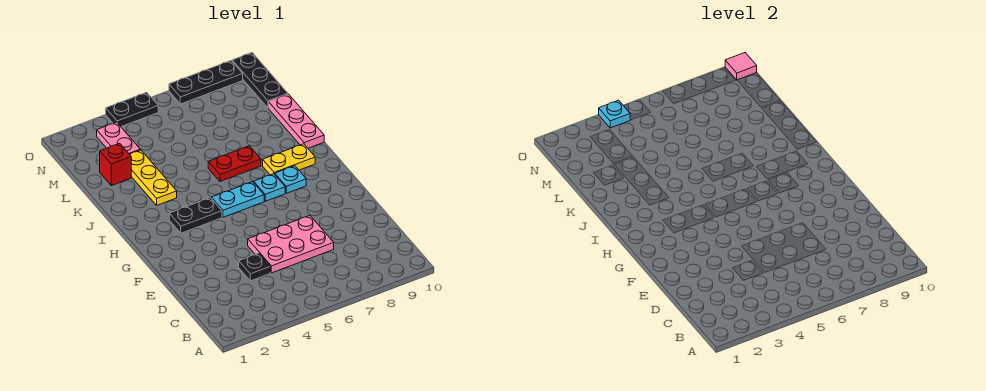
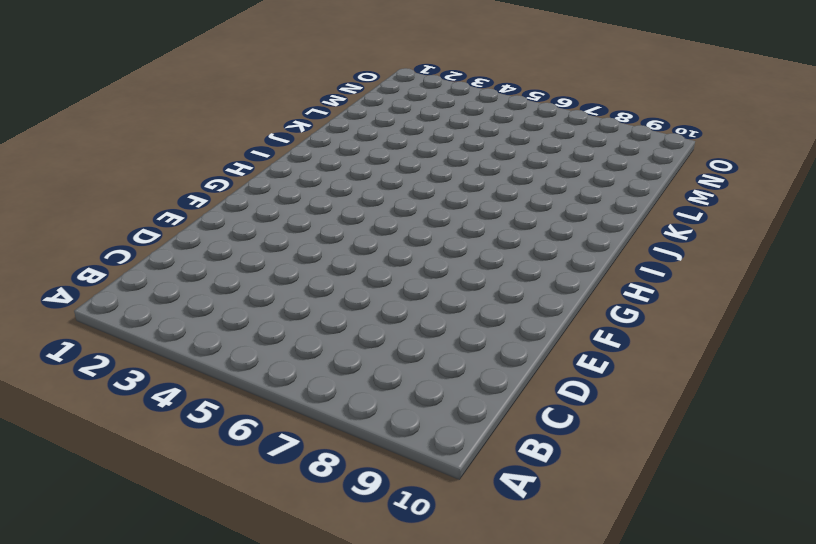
none -> black plate D4 level 1
none -> pink plate D5:E7 level 1
none -> black plate H3:H4 level 1

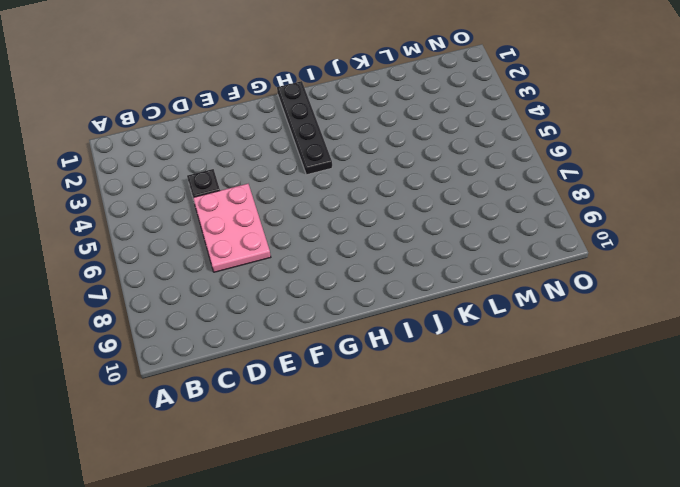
black plate H1:H4 level 1 -> black plate H3:H4 level 1
none -> cyan plate H5:H6 level 1
none -> cyan plate H7 level 1
none -> cyan plate H8 level 1

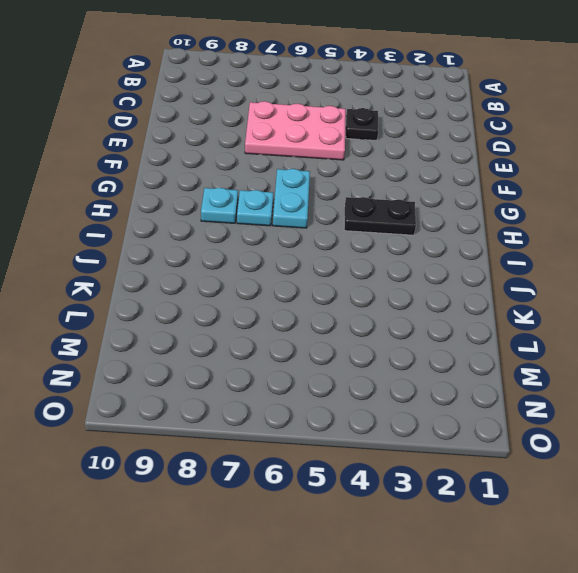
cyan plate G6:H6 level 1 -> cyan plate H5:H6 level 1
none -> yellow plate I8:I9 level 1
none -> yellow plate J3:L3 level 1
none -> red plate J6:J7 level 1

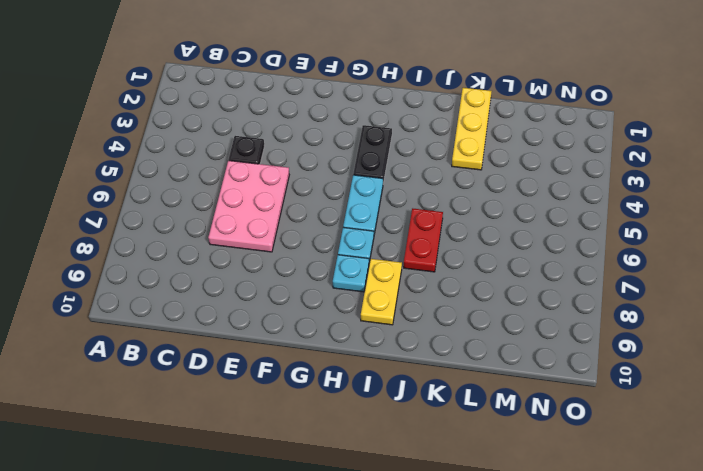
yellow plate K1:K3 level 1 -> yellow plate J3:L3 level 1
none -> pink plate J10:L10 level 1
none -> red brick L2 level 1
none -> pink plate M3:N3 level 1

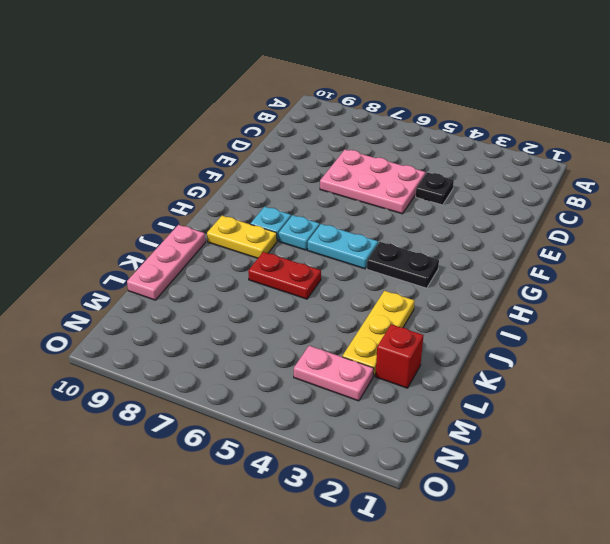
pink plate M3:M4 level 1 -> pink plate M3:N3 level 1
none -> black plate M10:O10 level 1
none -> black plate O4:O5 level 1
none -> black plate O7:O9 level 1

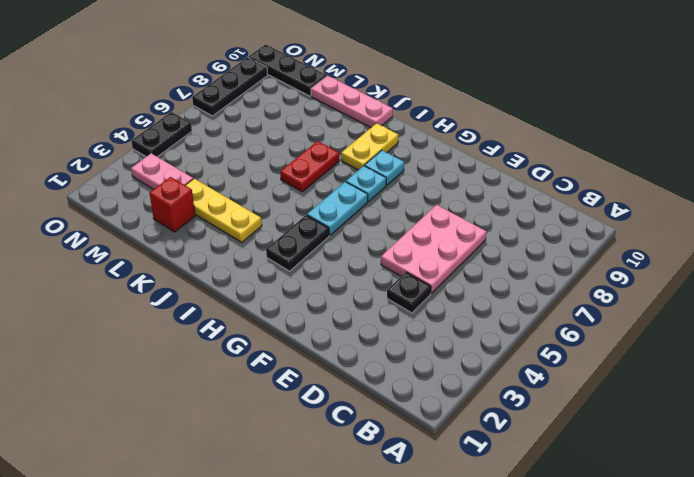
none -> cyan plate O4 level 2
none -> pink tile O10 level 2

